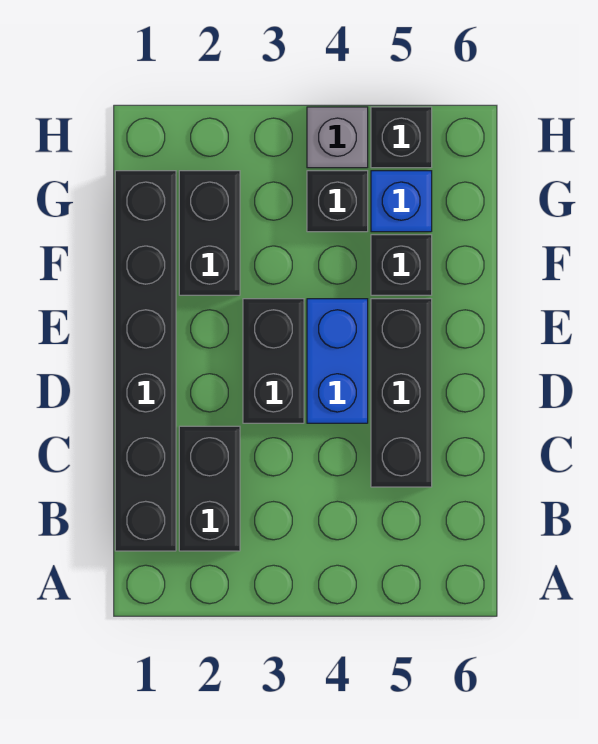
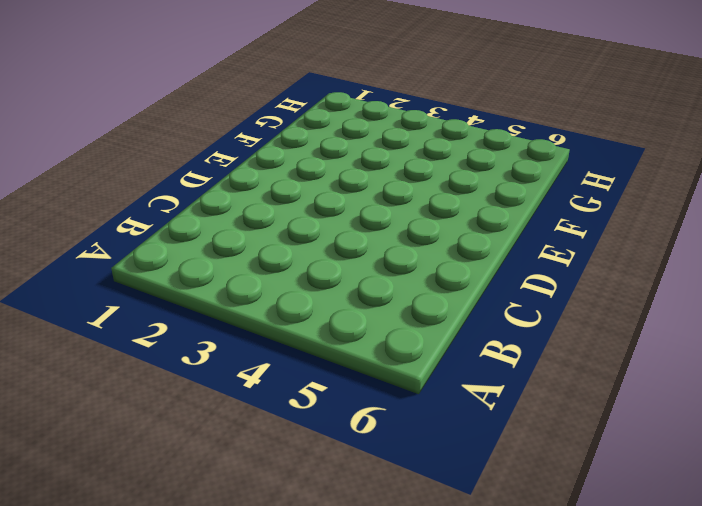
none -> black brick B1:G1 level 1
none -> black brick B2:C2 level 1

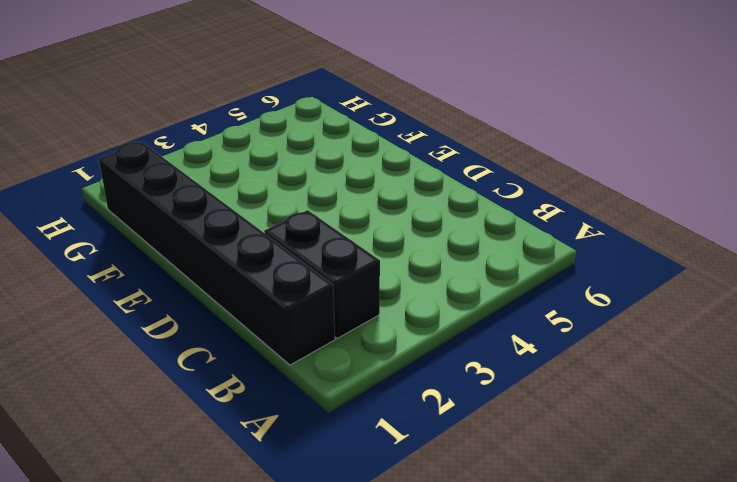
none -> black brick C5:E5 level 1
none -> black brick D3:E3 level 1

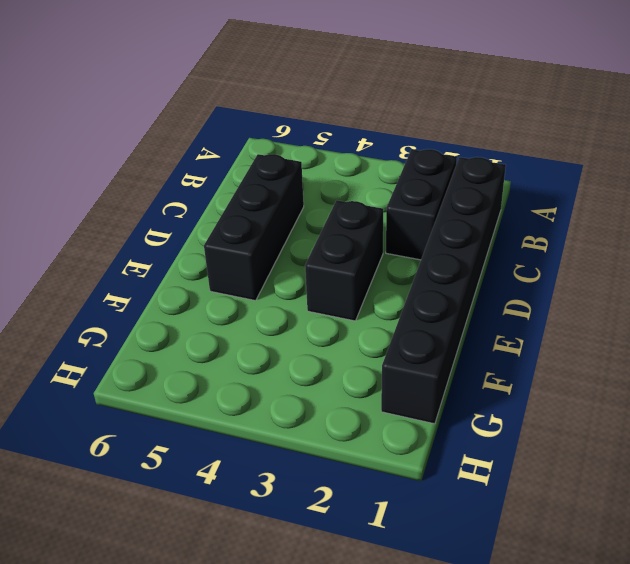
none -> blue brick D4:E4 level 1
none -> black brick F2:G2 level 1

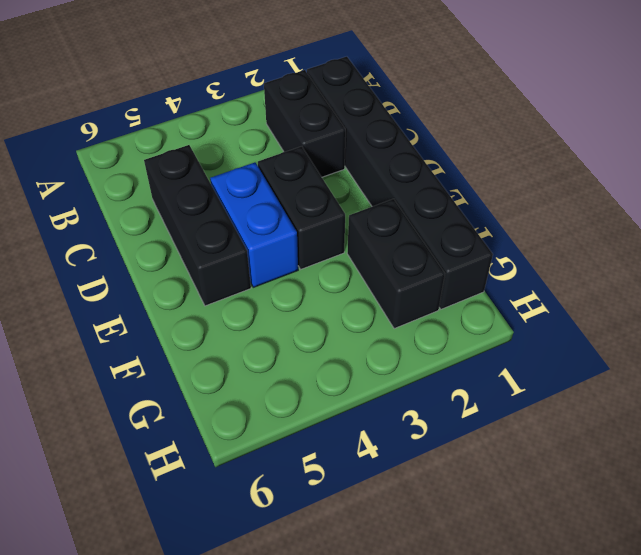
none -> black brick F5 level 1
none -> black brick G4 level 1

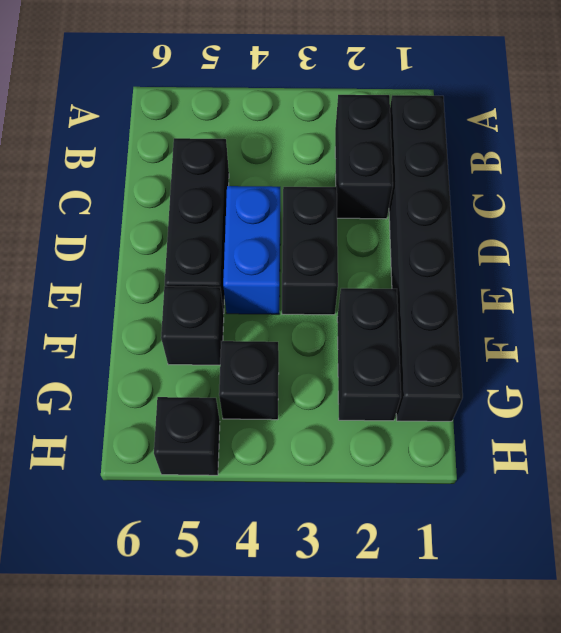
none -> blue brick G5 level 1
none -> grey brick H4 level 1

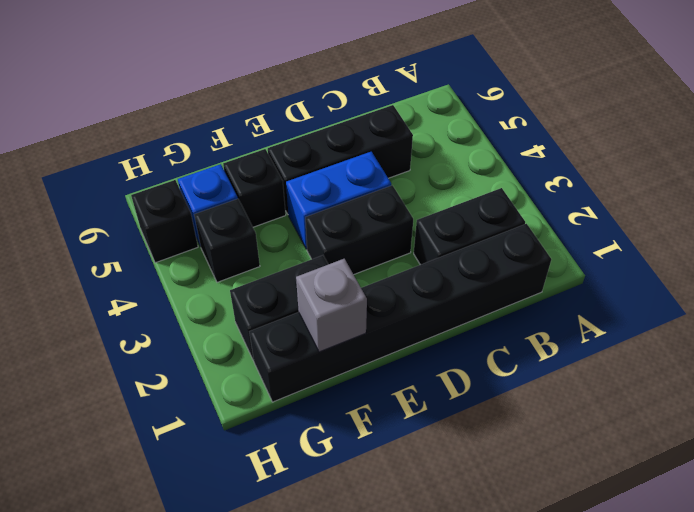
grey brick F1 level 2 -> grey brick H4 level 1

